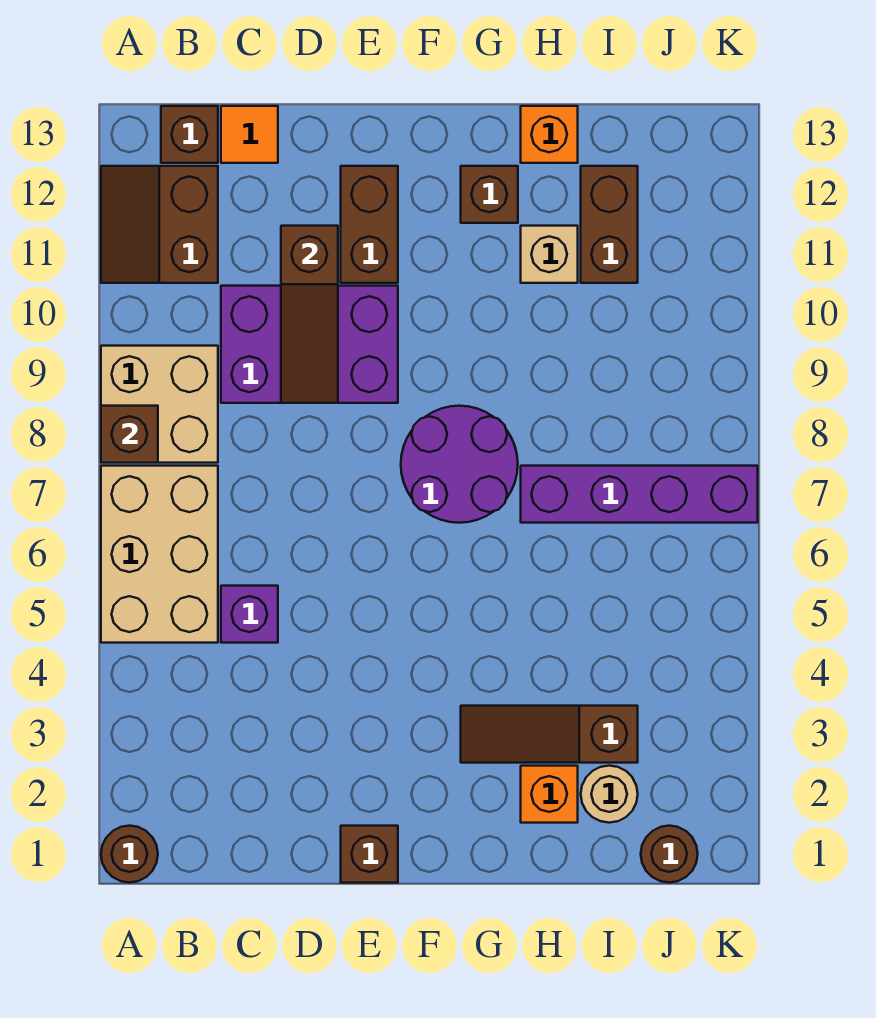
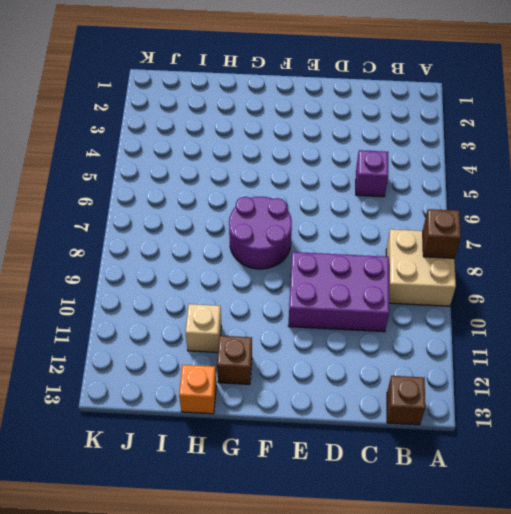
none -> brown round brick A1 level 1
none -> tan brick A5:B7 level 1
none -> brown slope A11:B12 level 1 top B

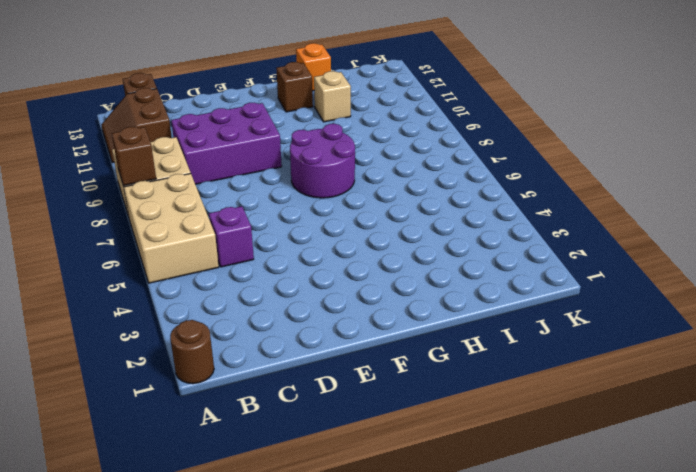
none -> orange tile C13 level 1
none -> brown brick E1 level 1
none -> brown brick E11:E12 level 1

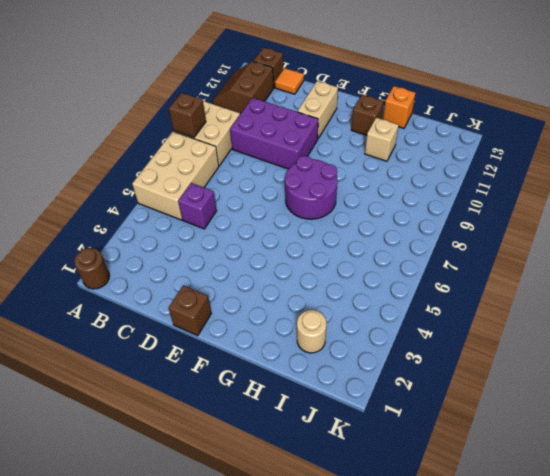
tan brick E11:E12 level 1 -> brown brick E11:E12 level 1
none -> brown slope G3:I3 level 1 top I
none -> orange brick H2 level 1
none -> purple brick H7:K7 level 1

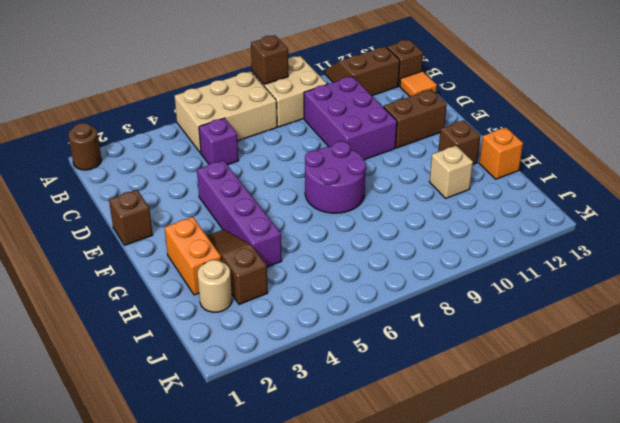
purple brick E4:H4 level 1 -> purple brick H7:K7 level 1
orange brick G2:H2 level 1 -> orange brick H2 level 1
none -> brown brick I11:I12 level 1
none -> brown round brick J1 level 1
none -> brown slope D9:D11 level 2 top 11

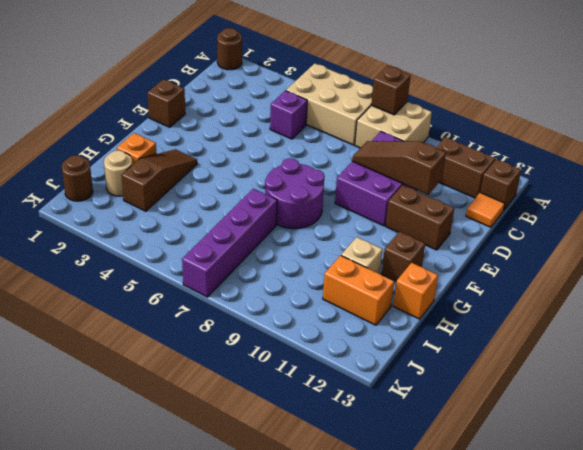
orange brick I11:I12 level 1 -> brown brick I11:I12 level 1

